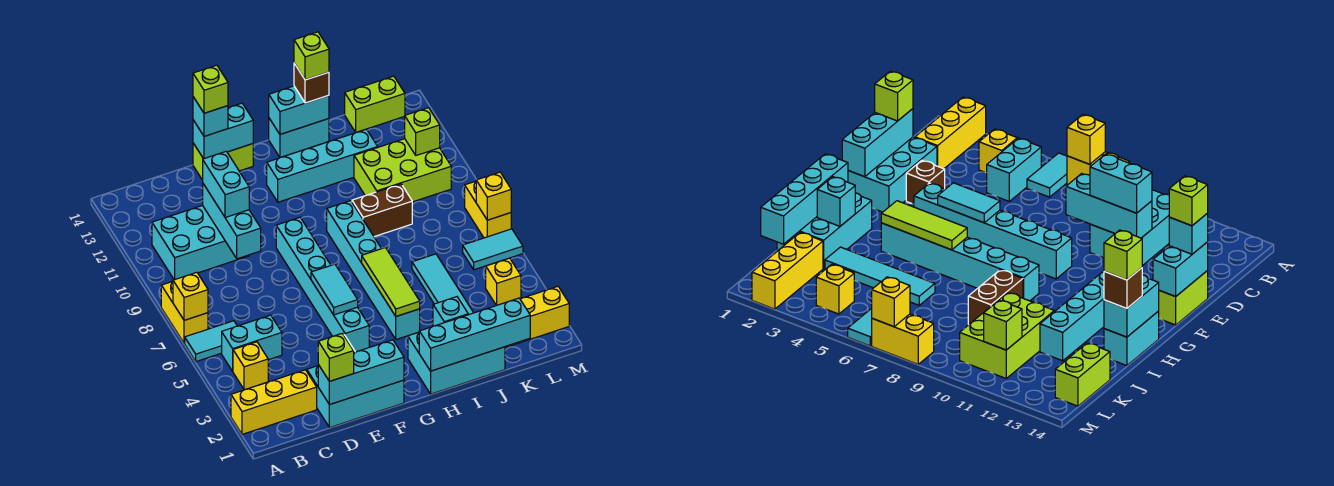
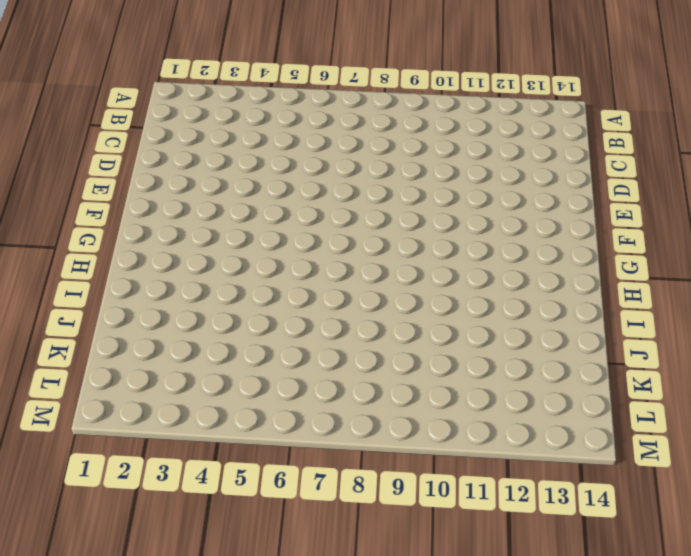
none -> yellow brick A2:C2 level 1
none -> cyan tile A6:B6 level 1
none -> yellow brick A7:A8 level 1
none -> yellow brick B4 level 1

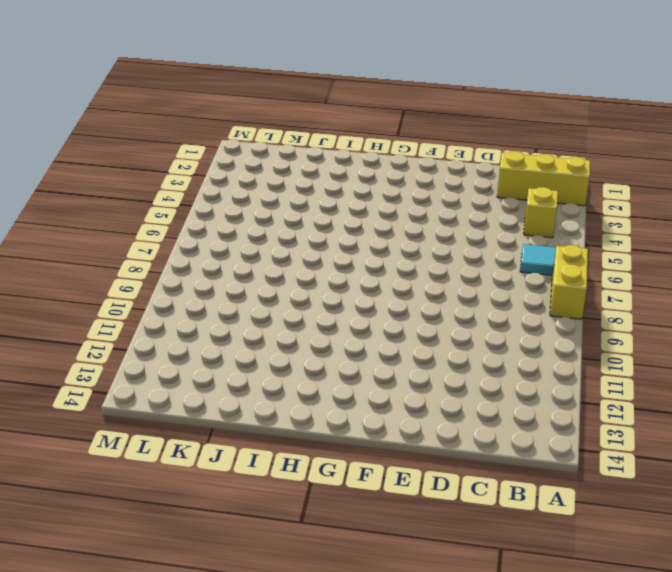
none -> cyan brick B5:C5 level 1
none -> cyan brick B10:D11 level 1
none -> cyan brick D1:F2 level 1
none -> brown brick E3 level 1

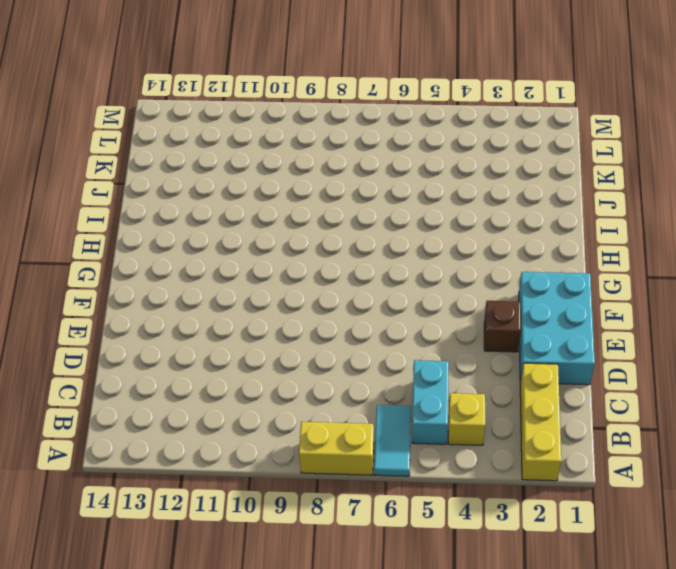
none -> cyan brick B10:D11 level 1
none -> lime brick E14:F14 level 1
none -> cyan brick F4:F9 level 1
none -> cyan brick G12:J12 level 1

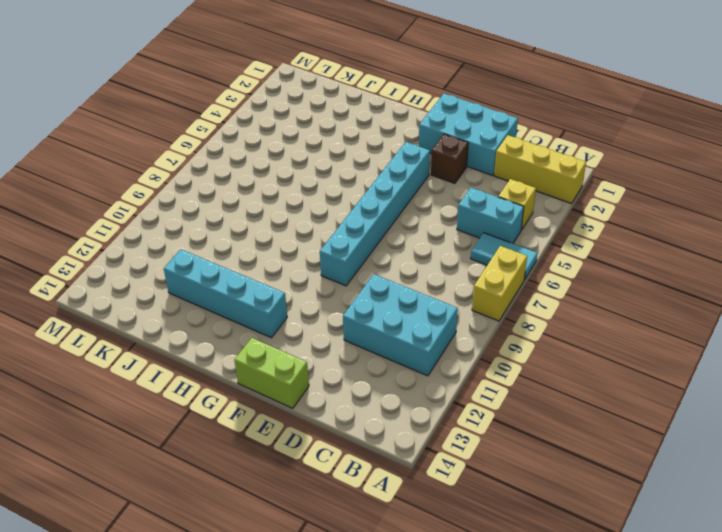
none -> cyan brick H1:J2 level 1
none -> cyan brick H4:H9 level 1
none -> cyan brick H14:I14 level 1
none -> brown brick I9:J9 level 1

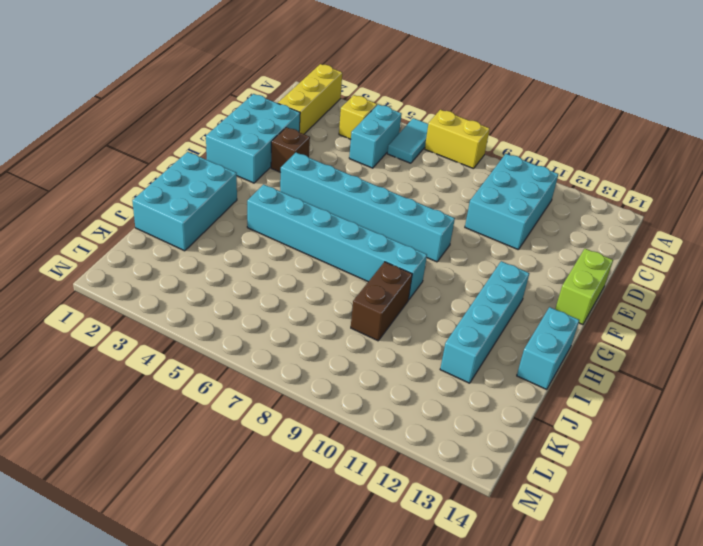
none -> cyan tile J3:J6 level 1
none -> lime brick J10:L11 level 1
none -> yellow brick K2:M2 level 1
none -> lime brick K14:L14 level 1

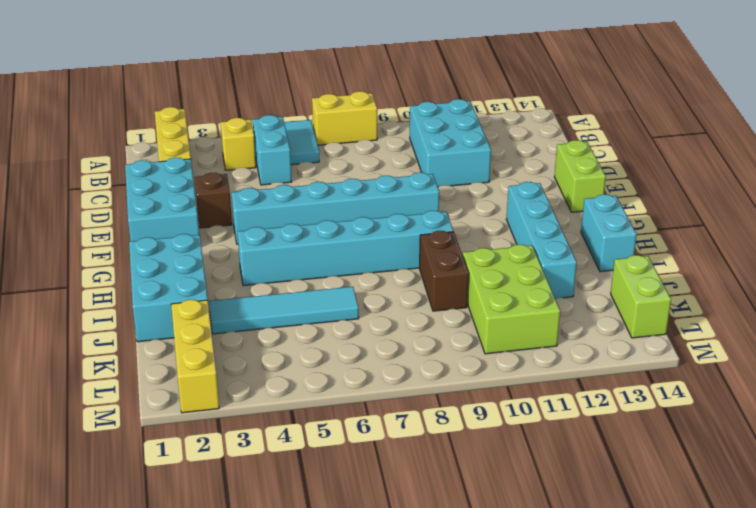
none -> yellow brick L4 level 1
none -> cyan tile L6:M6 level 1
none -> yellow brick M7:M8 level 1
none -> yellow brick A7 level 2

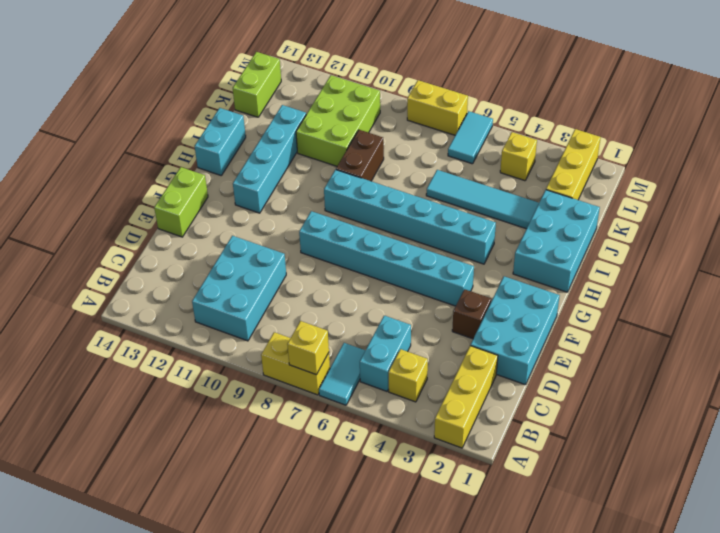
none -> cyan brick D1:F1 level 2
none -> cyan brick D9:D11 level 2
none -> cyan brick E14:F14 level 2
none -> cyan tile F5:F6 level 2

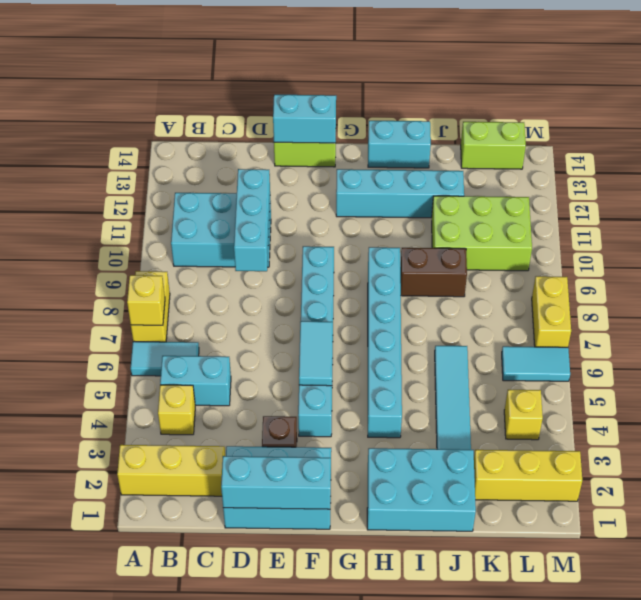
none -> cyan brick H1:K1 level 2
none -> lime tile H4:H6 level 2
none -> cyan brick H14:I14 level 2
none -> cyan brick I2 level 2

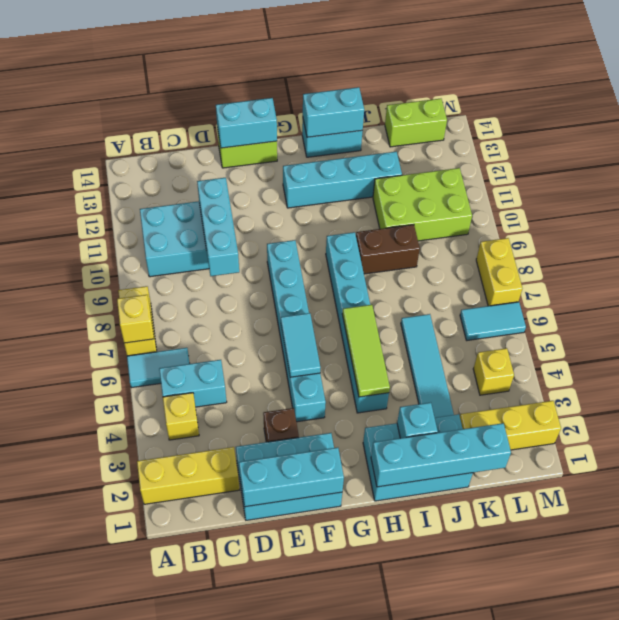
none -> lime brick L11 level 2
none -> yellow brick M7 level 2
none -> lime brick D1 level 3
none -> cyan brick D10:D11 level 3

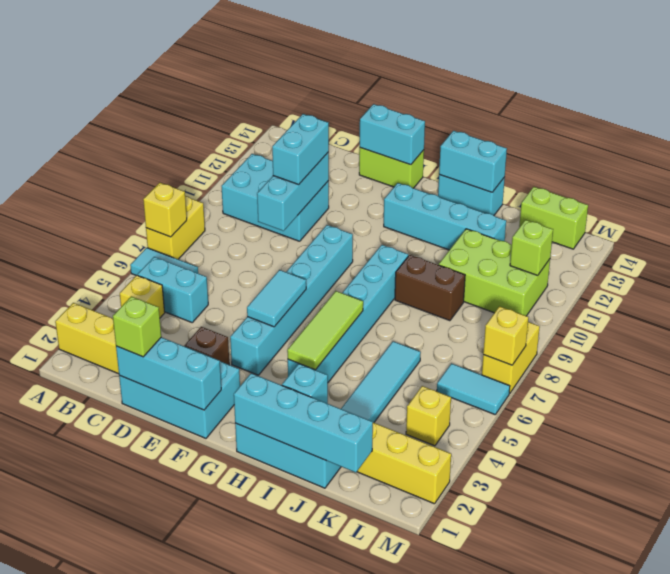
none -> cyan brick E14 level 3
none -> brown brick I14 level 3
none -> lime brick E14 level 4
none -> lime brick I14 level 4

